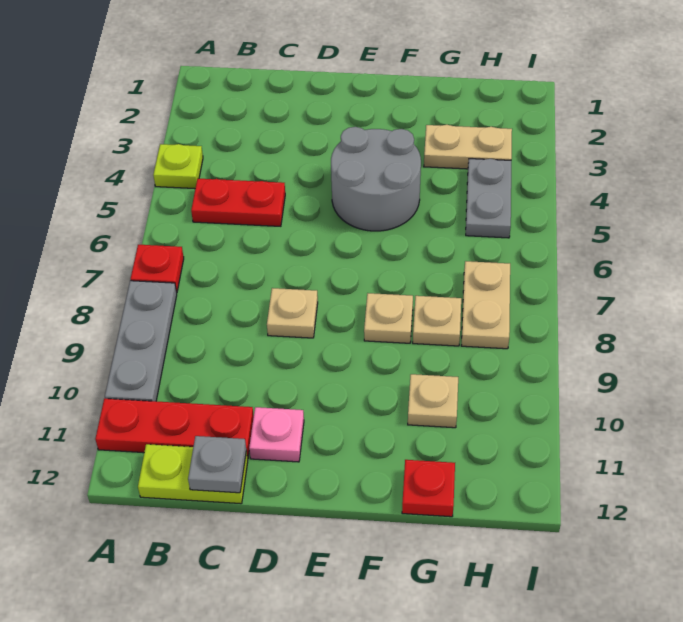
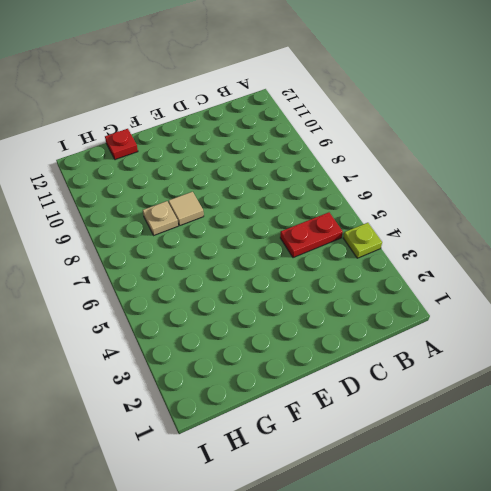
tan tile F8 level 1 -> tan plate F8 level 1
none -> red plate A7 level 1
none -> grey plate A8:A10 level 1
none -> red plate A11:C11 level 1

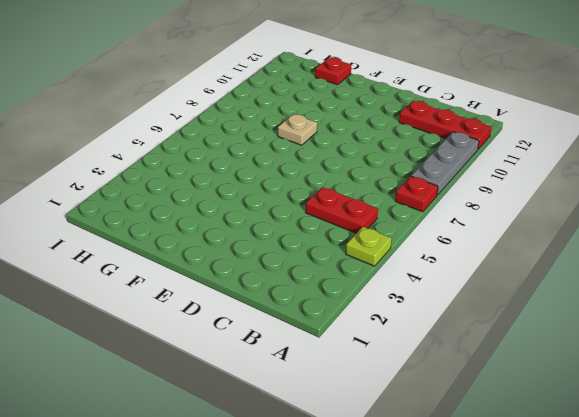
none -> lime plate B12:C12 level 1
none -> tan plate D8 level 1
none -> pink plate D11 level 1

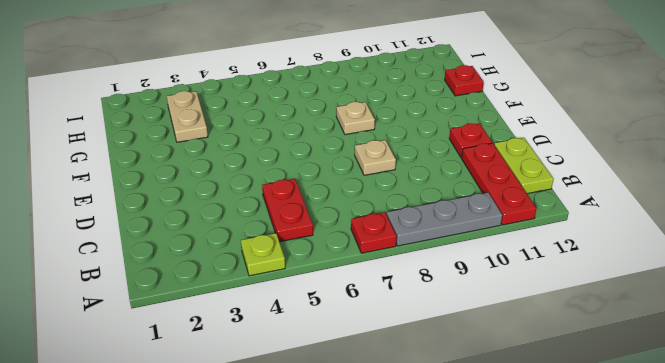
red plate D11 level 1 -> pink plate D11 level 1
none -> grey round brick E4:F5 level 1
none -> tan plate G8 level 1
none -> tan plate G10 level 1

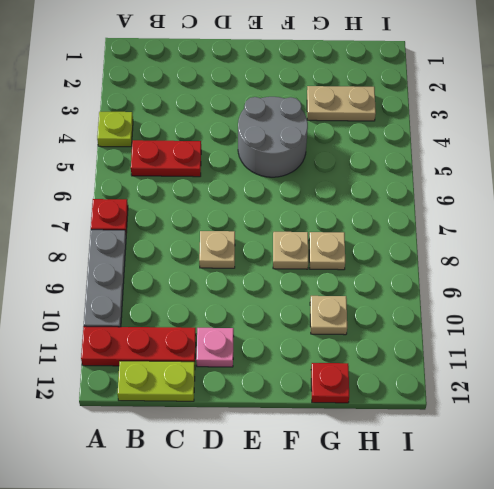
none -> grey plate H4:H5 level 1
none -> tan plate H7:H8 level 1
none -> grey plate C12 level 2

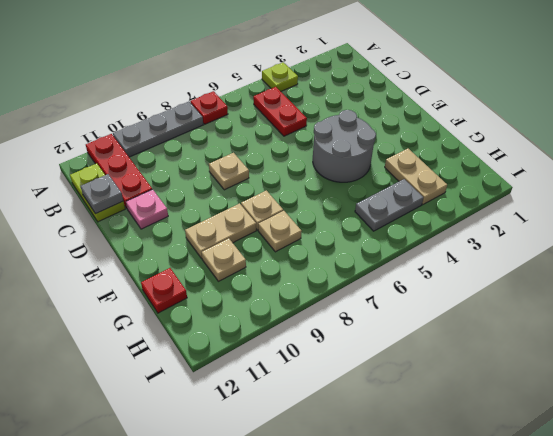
tan plate F9:F10 level 1 -> tan plate H7:H8 level 1

